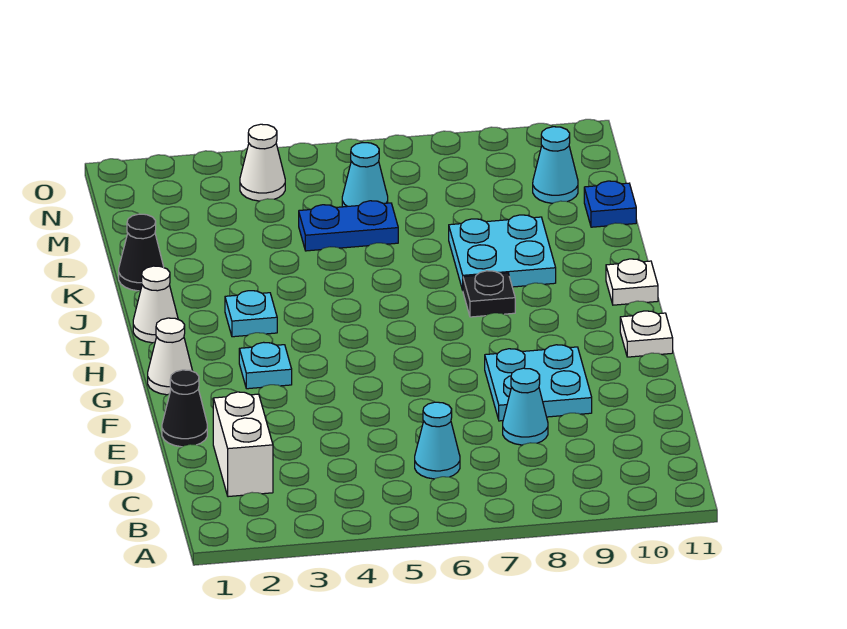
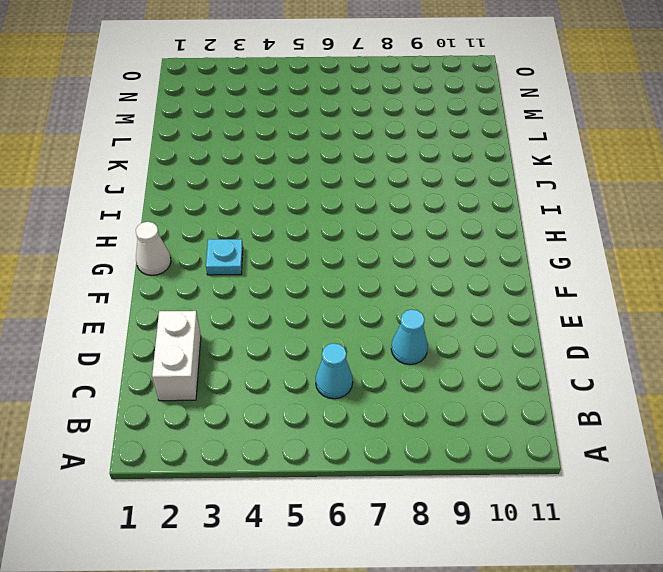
none -> black cone E1 level 1
none -> cyan plate E8:F9 level 1
none -> white plate G11 level 1

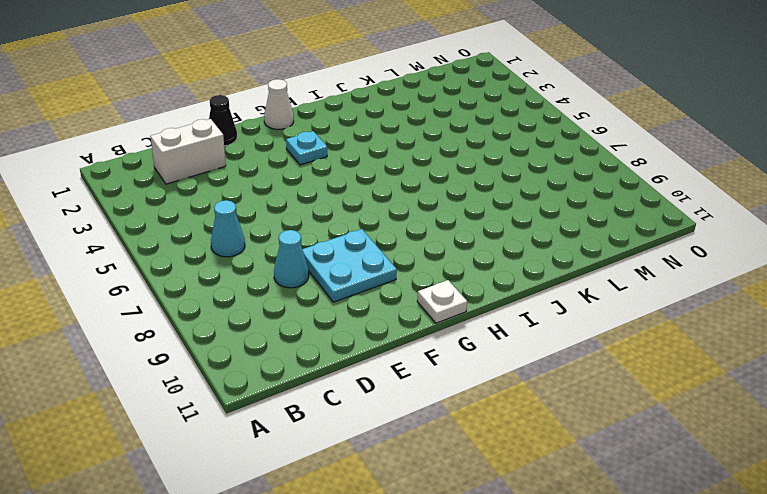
none -> white cone I1 level 1
none -> cyan plate I3 level 1
none -> black plate I8 level 1

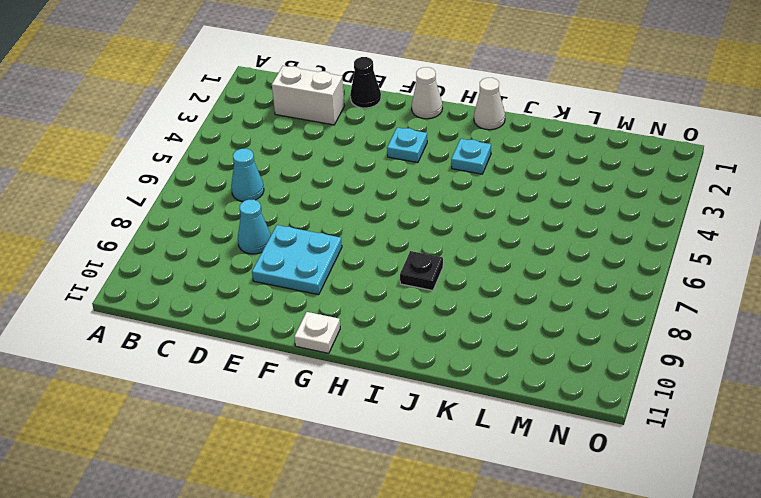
none -> white plate I11 level 1
none -> cyan plate J8:K9 level 1
none -> black cone K1 level 1

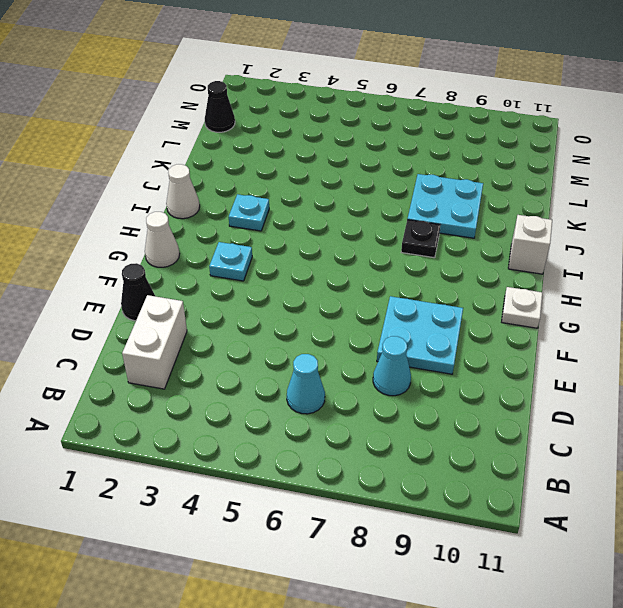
white brick I11 level 1 -> white plate I11 level 1
black cone M1 level 1 -> black cone K1 level 1
none -> blue plate L5:L6 level 1
none -> blue plate L11 level 1
none -> cyan cone M6 level 1

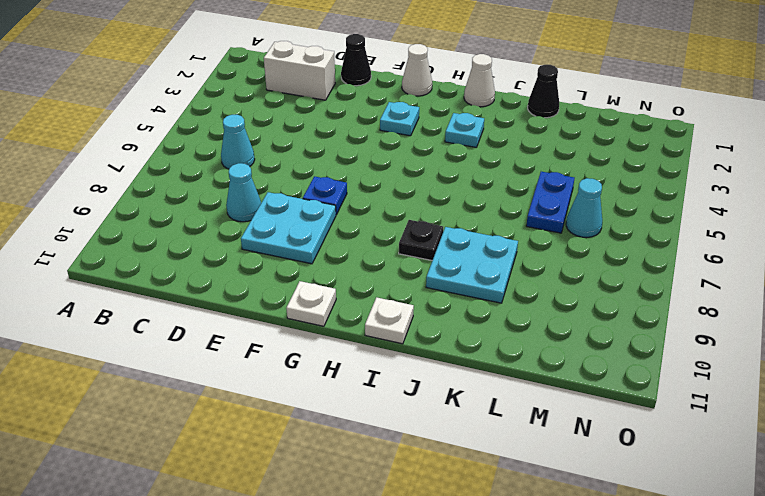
blue plate F7 level 1 -> blue plate L11 level 1
none -> cyan cone M10 level 1
none -> white cone N4 level 1

